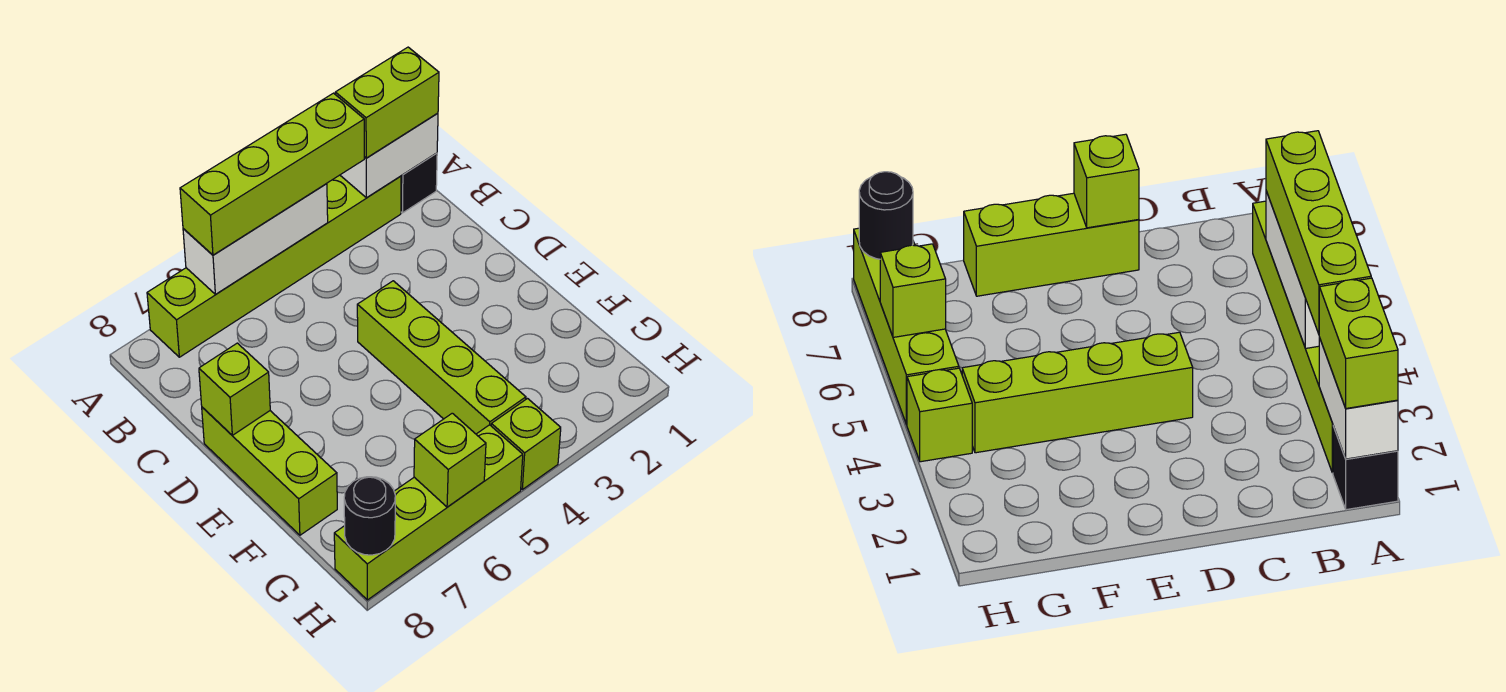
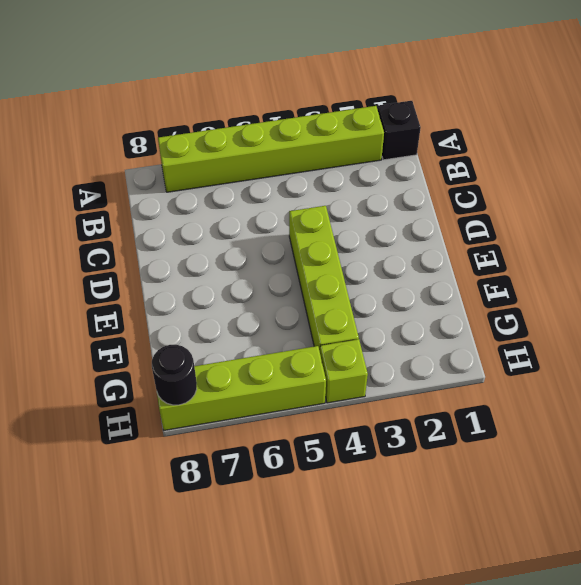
none -> lime brick D8:F8 level 1
none -> white brick A1:A2 level 2
none -> white brick A4:A6 level 2

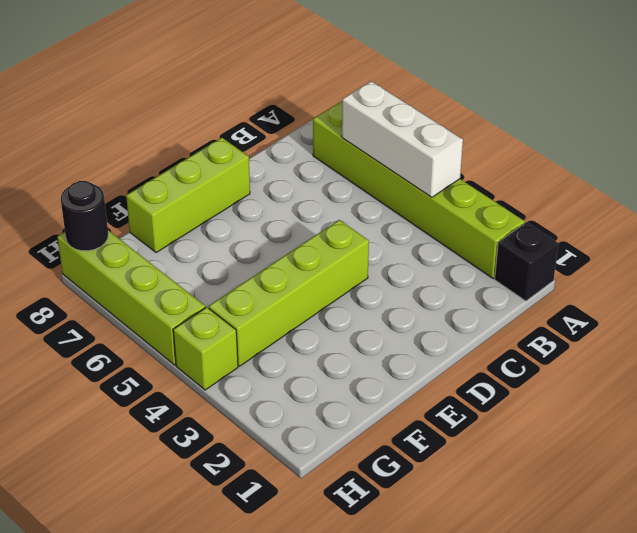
none -> white brick A1:A2 level 2
none -> lime brick D8 level 2
none -> lime brick H6 level 2

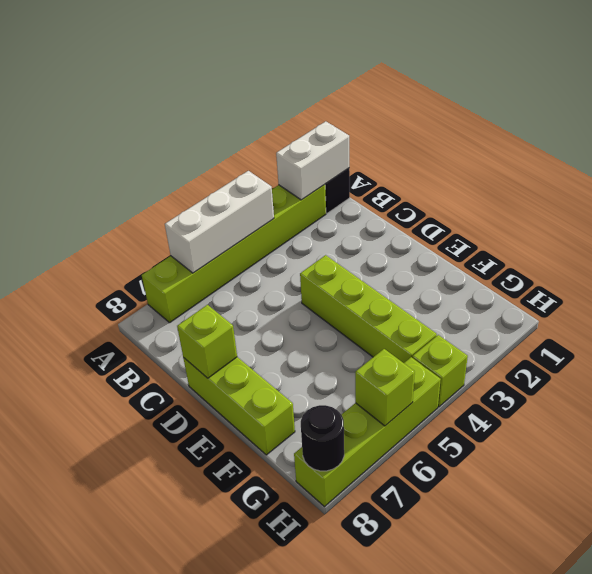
none -> lime brick A1:A2 level 3
none -> lime brick A3:A6 level 3

